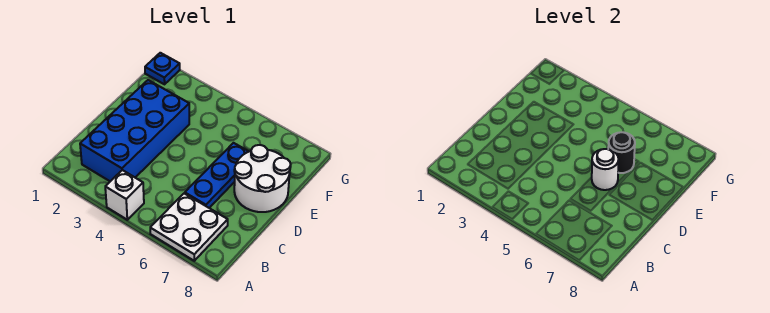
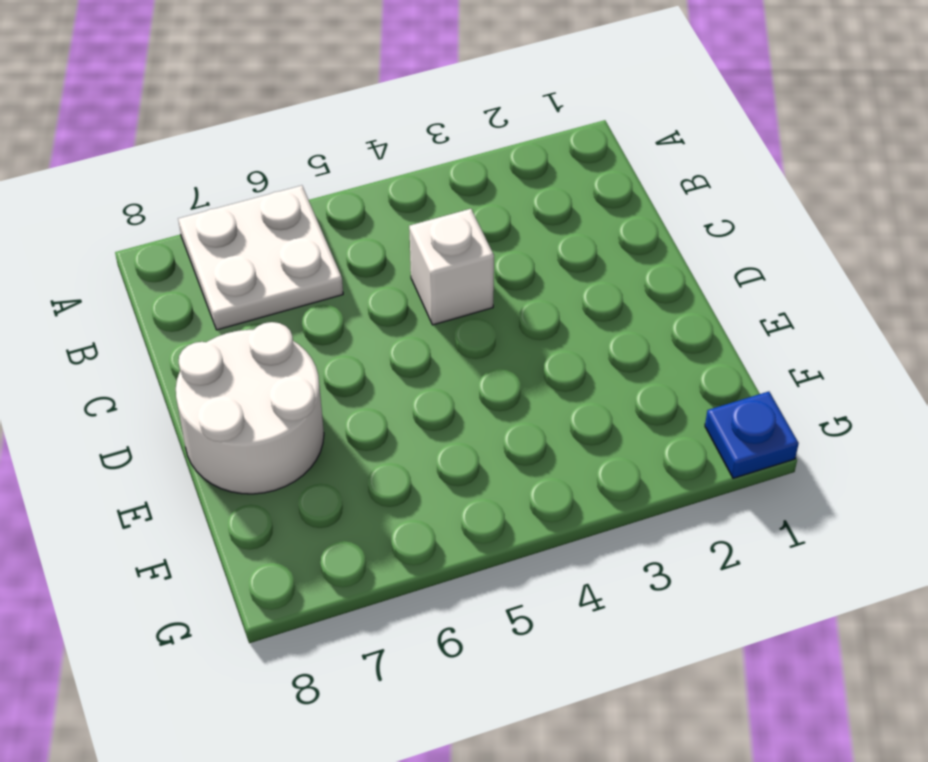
white brick C4 level 1 -> white brick A4 level 1
none -> blue brick B2:E3 level 1
none -> blue plate C6:E6 level 1

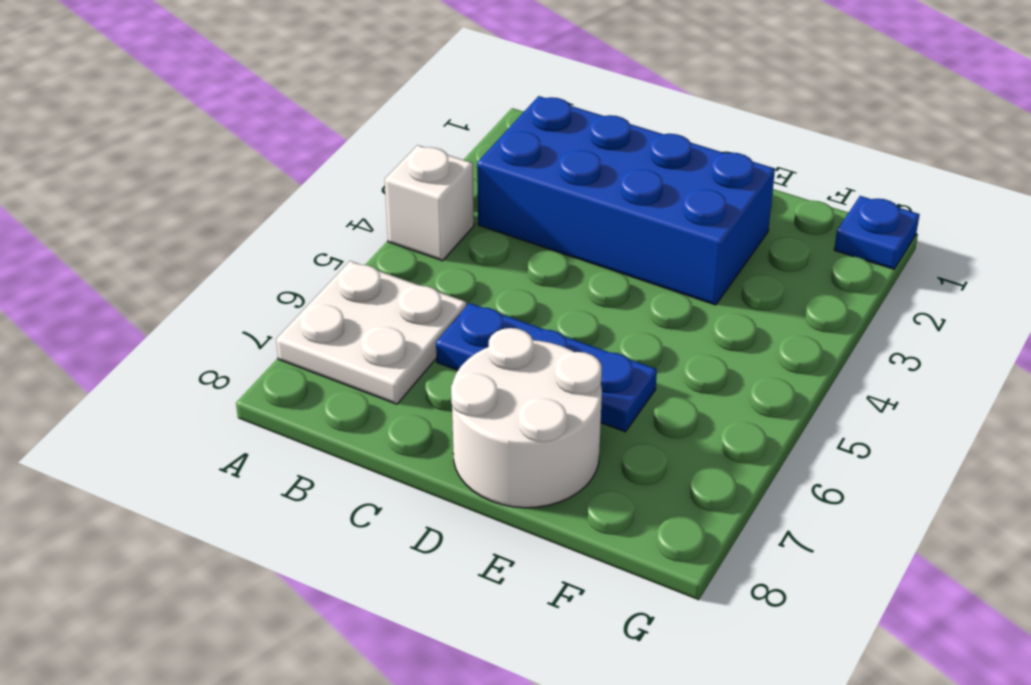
none -> white round brick D6 level 2
none -> black round brick E6 level 2

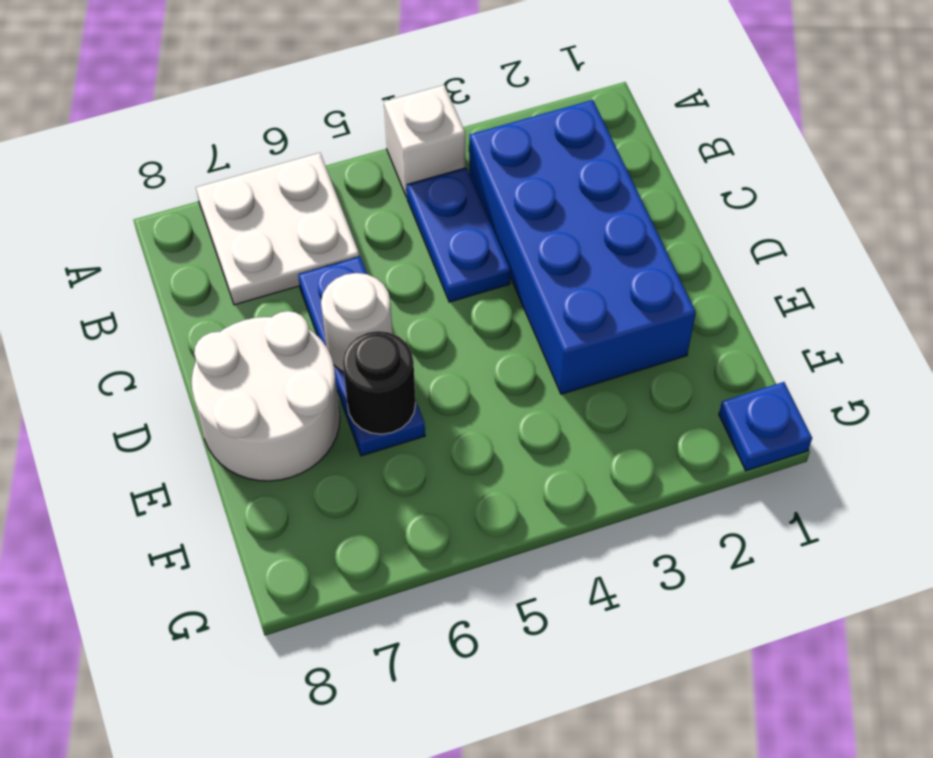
blue plate B4:C4 level 1 -> none

